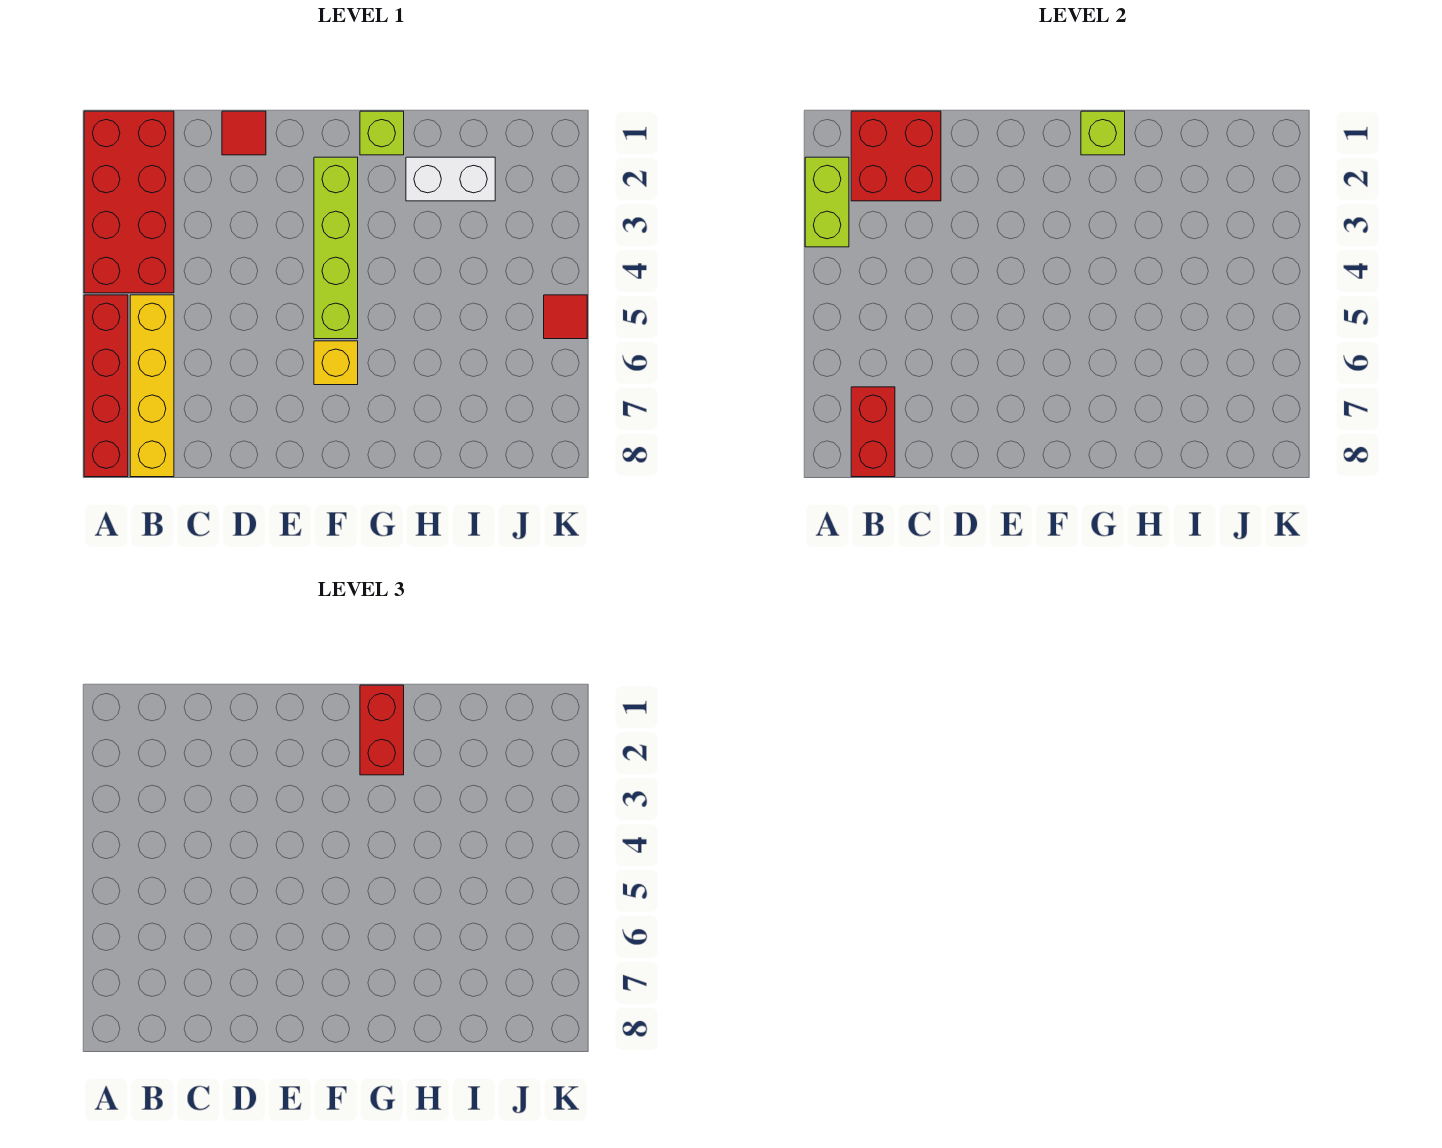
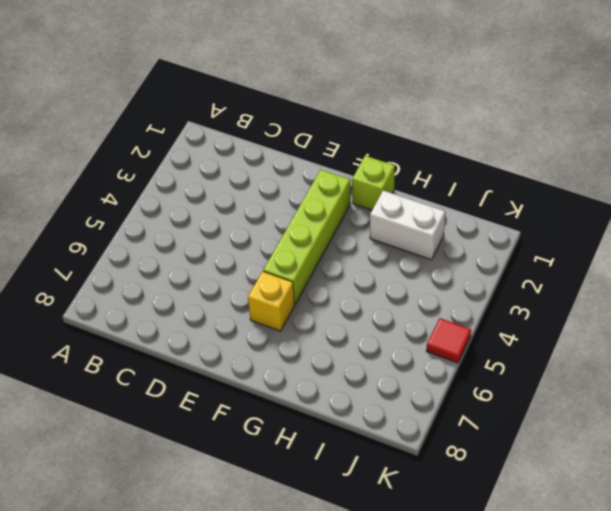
none -> red brick A1:B4 level 1
none -> red brick A5:A8 level 1
none -> yellow brick B5:B8 level 1

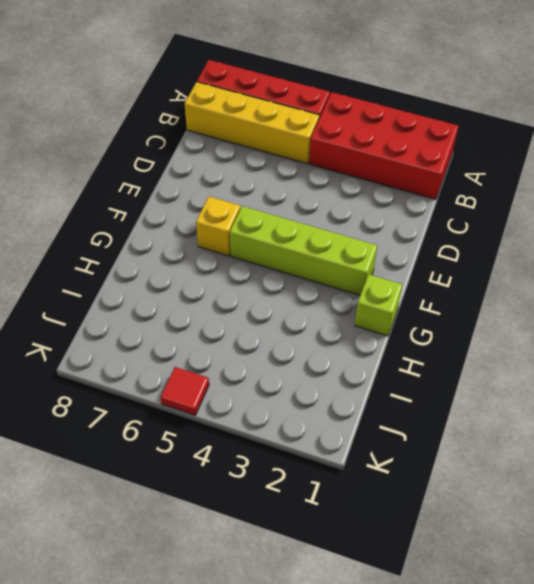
none -> red tile D1 level 1
none -> white brick H2:I2 level 1
none -> lime brick A2:A3 level 2

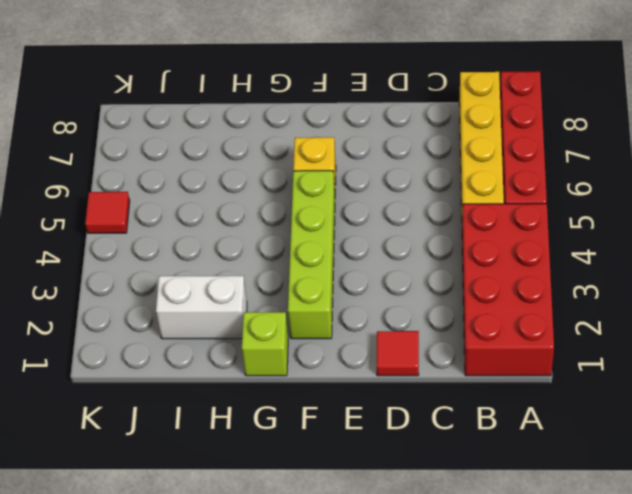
none -> lime brick A2:A3 level 2
none -> red brick B1:C2 level 2
none -> red brick B7:B8 level 2

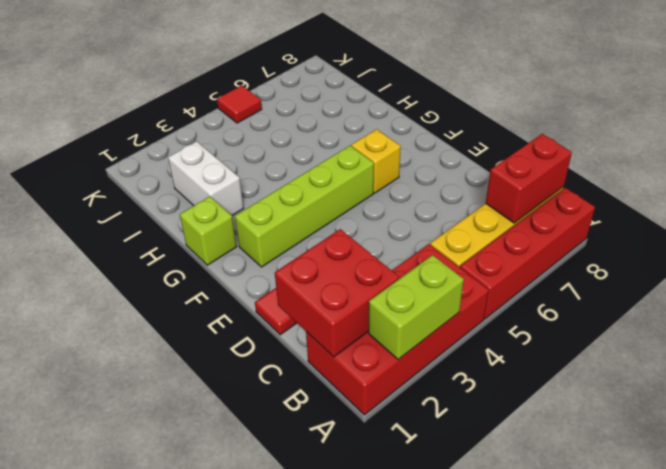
none -> lime brick G1 level 2
none -> red brick G1:G2 level 3

